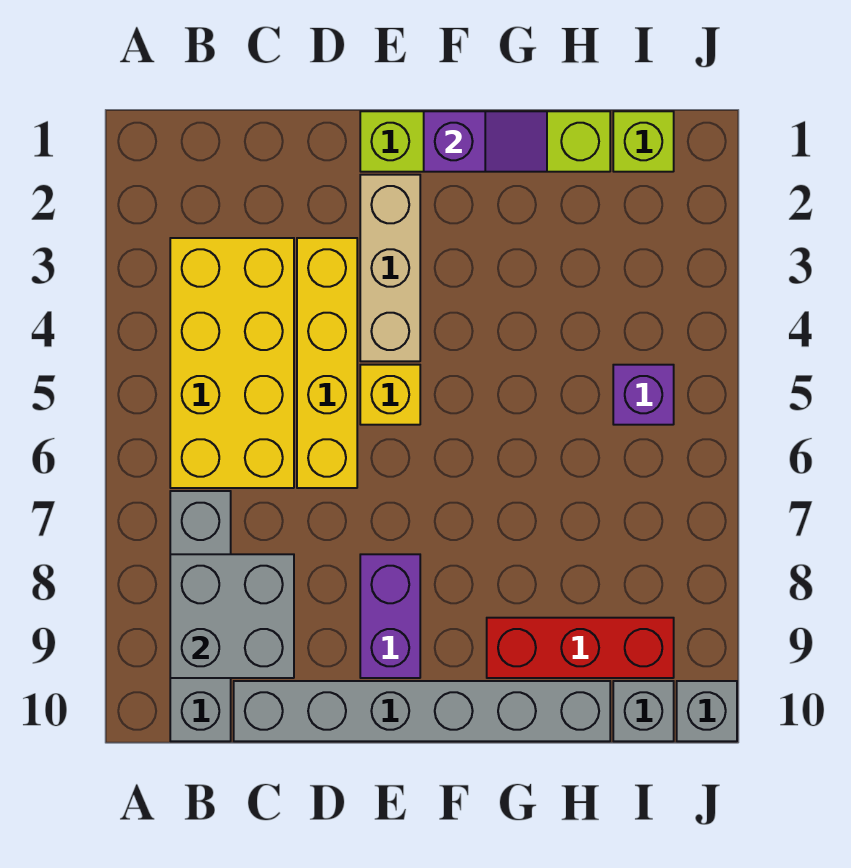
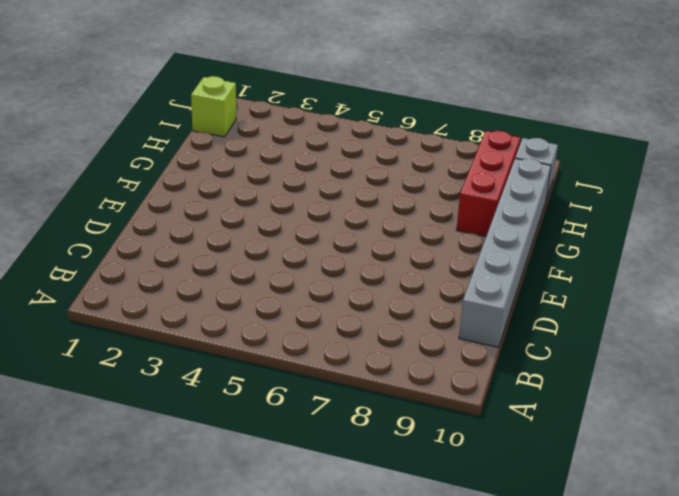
none -> yellow brick B3:C6 level 1
none -> grey brick B7:B10 level 1
none -> yellow brick D3:D6 level 1

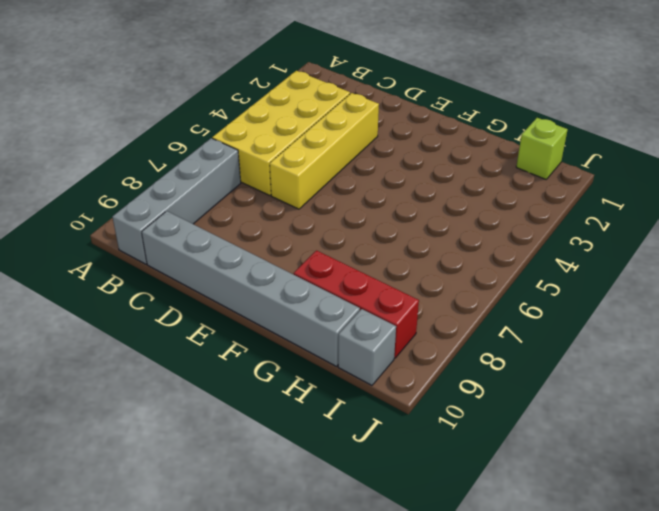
none -> lime brick E1:H1 level 1
none -> tan brick E2:E4 level 1
none -> yellow brick E5 level 1

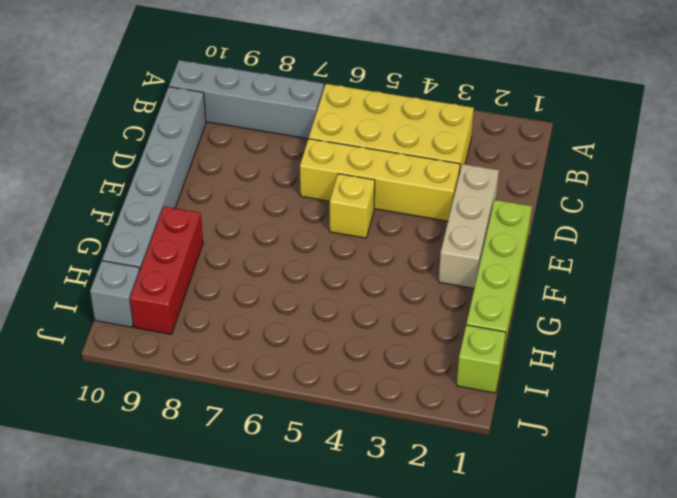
tan brick D2:F2 level 1 -> tan brick E2:E4 level 1
none -> purple brick E8:E9 level 1
none -> purple brick I5 level 1
none -> grey brick J10 level 1

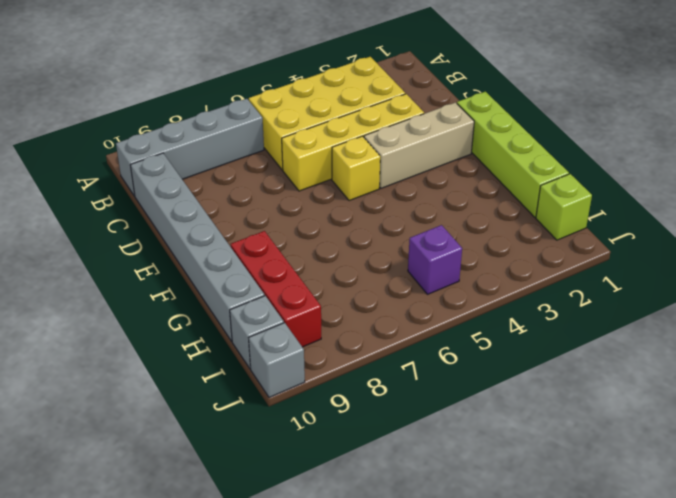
none -> purple brick E8:E9 level 1
none -> grey brick B8:C9 level 2
none -> purple slope F1:G1 level 2 top F

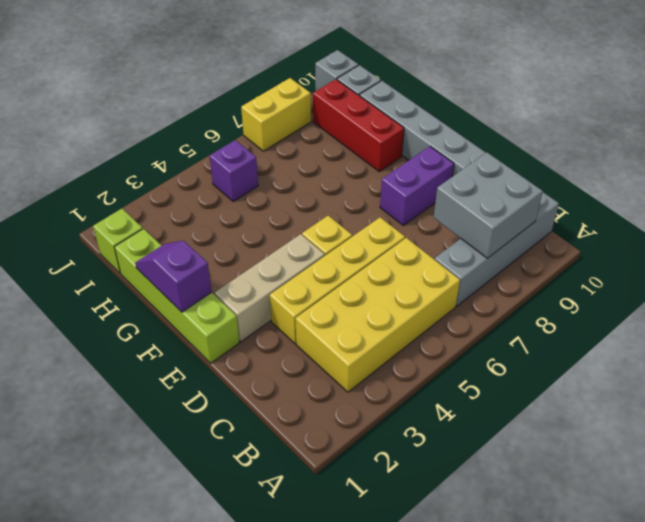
yellow brick J7:J8 level 1 -> none

